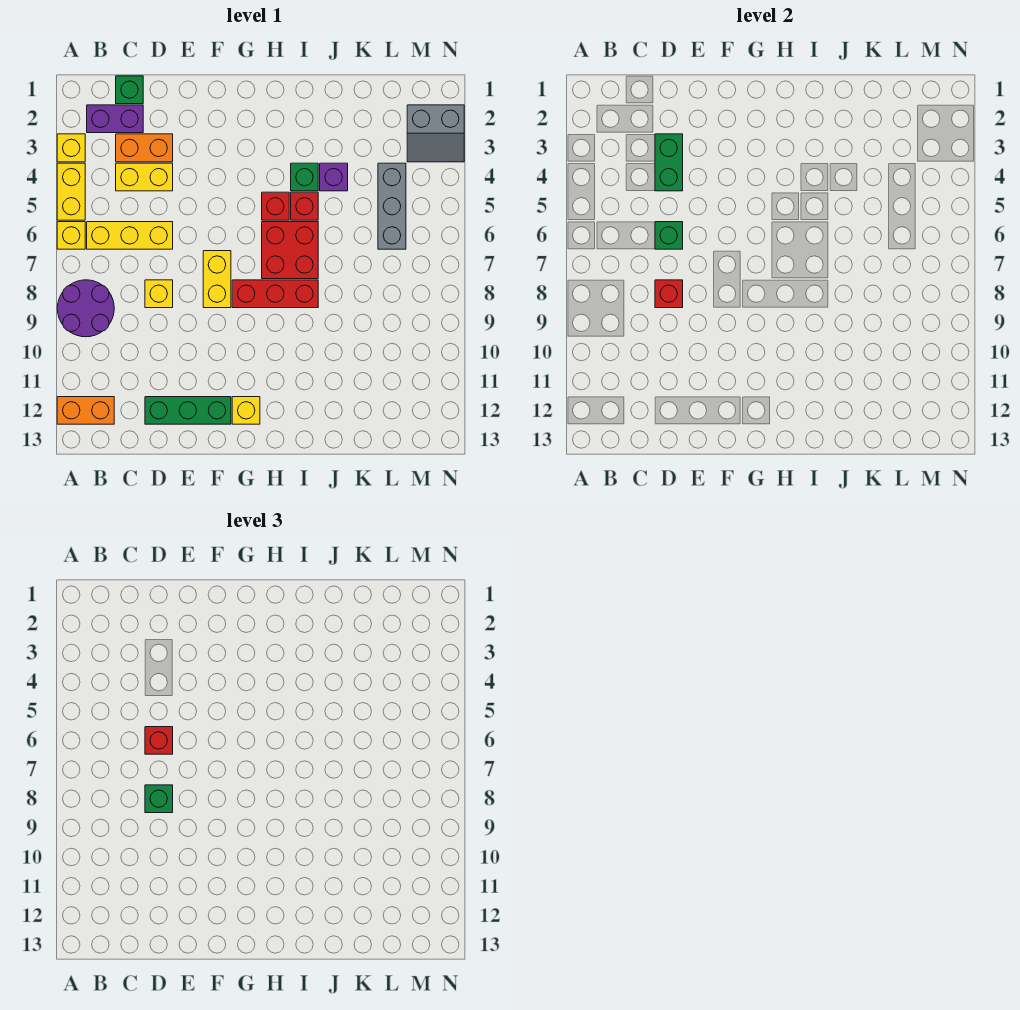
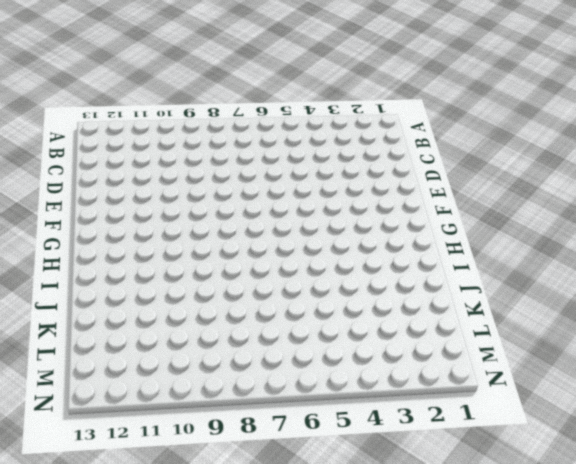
none -> yellow brick A3 level 1
none -> yellow brick A4:A5 level 1
none -> yellow brick A6 level 1

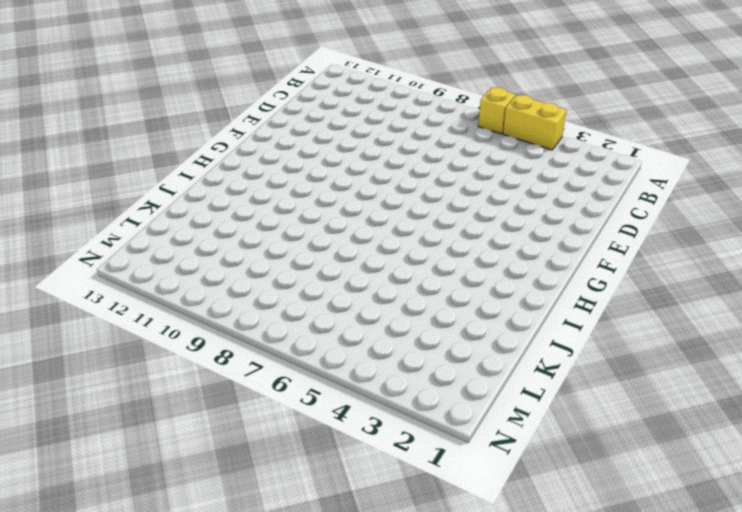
none -> yellow brick A3 level 1
none -> purple round brick A8:B9 level 1
none -> orange brick A12:B12 level 1

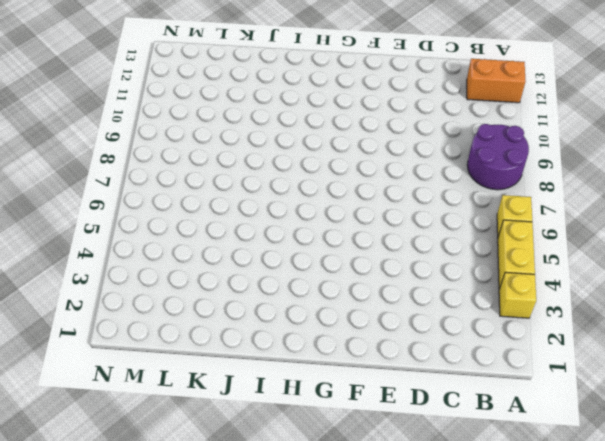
none -> purple brick B2:C2 level 1
none -> yellow brick B6:D6 level 1
none -> green brick C1 level 1

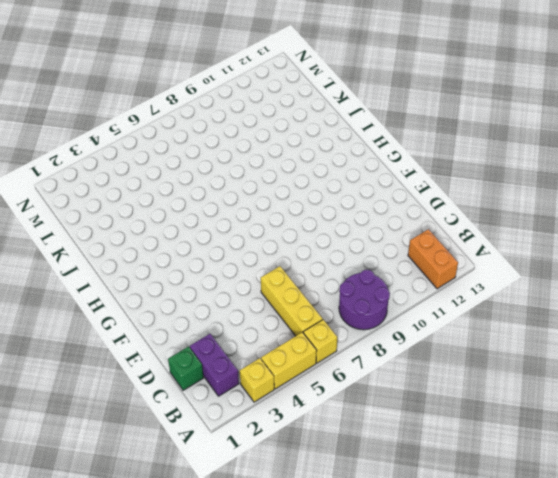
none -> orange brick C3:D3 level 1
none -> yellow brick C4:D4 level 1
none -> yellow brick D8 level 1

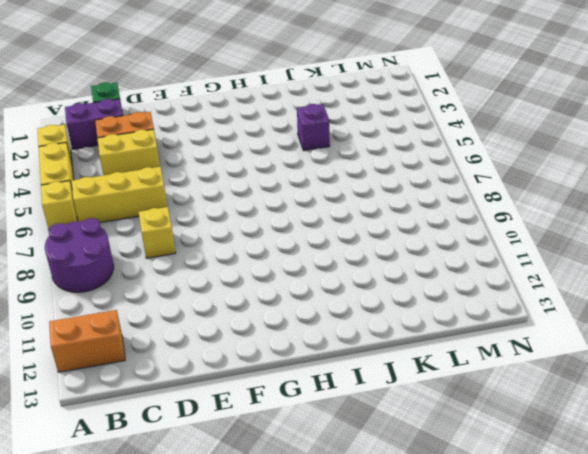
none -> green brick D12:F12 level 1
none -> yellow brick F7:F8 level 1
none -> red brick G8:I8 level 1

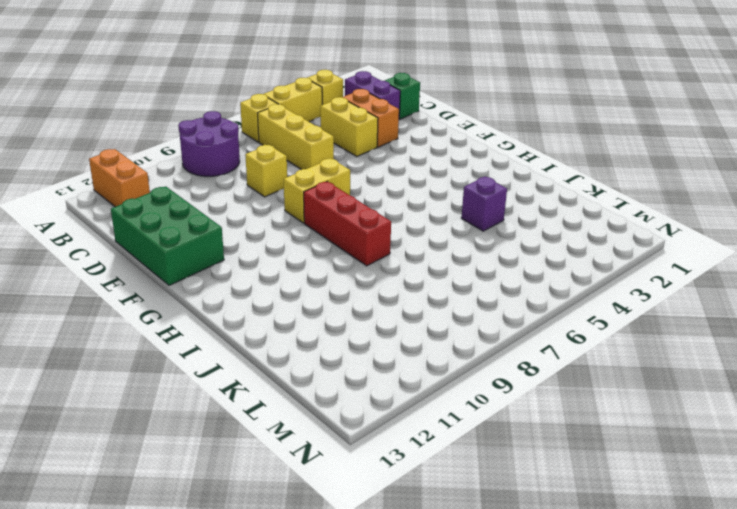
green brick D12:F13 level 1 -> green brick D12:F12 level 1
none -> yellow brick G12 level 1
none -> red brick H5 level 1
none -> red brick H6:I7 level 1

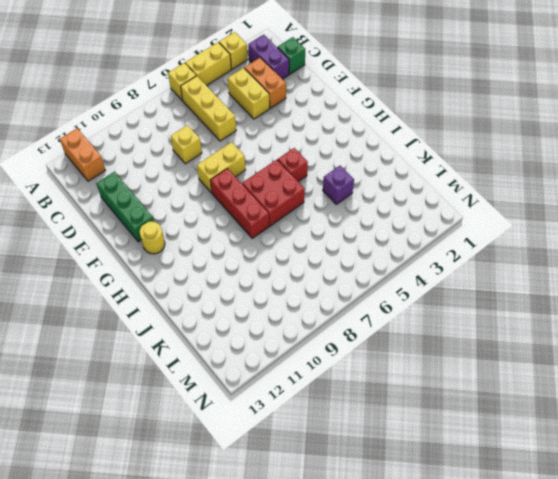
yellow round brick G12 level 1 -> yellow brick G12 level 1
none -> purple round brick A8:B9 level 1
none -> green brick I4 level 1
none -> red brick I5 level 1

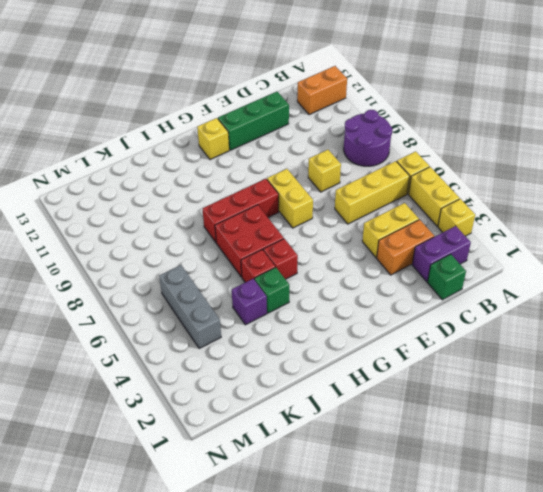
none -> grey slope M2:N3 level 1 top 2
none -> green brick D3:D4 level 2
none -> green brick D6 level 2

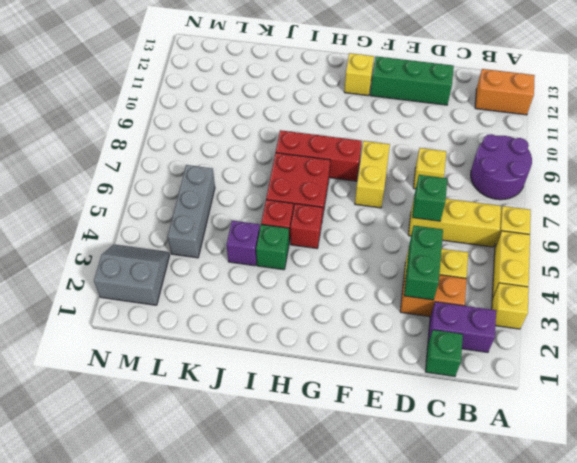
none -> red brick D8 level 2
none -> red brick D6 level 3
none -> green brick D8 level 3

